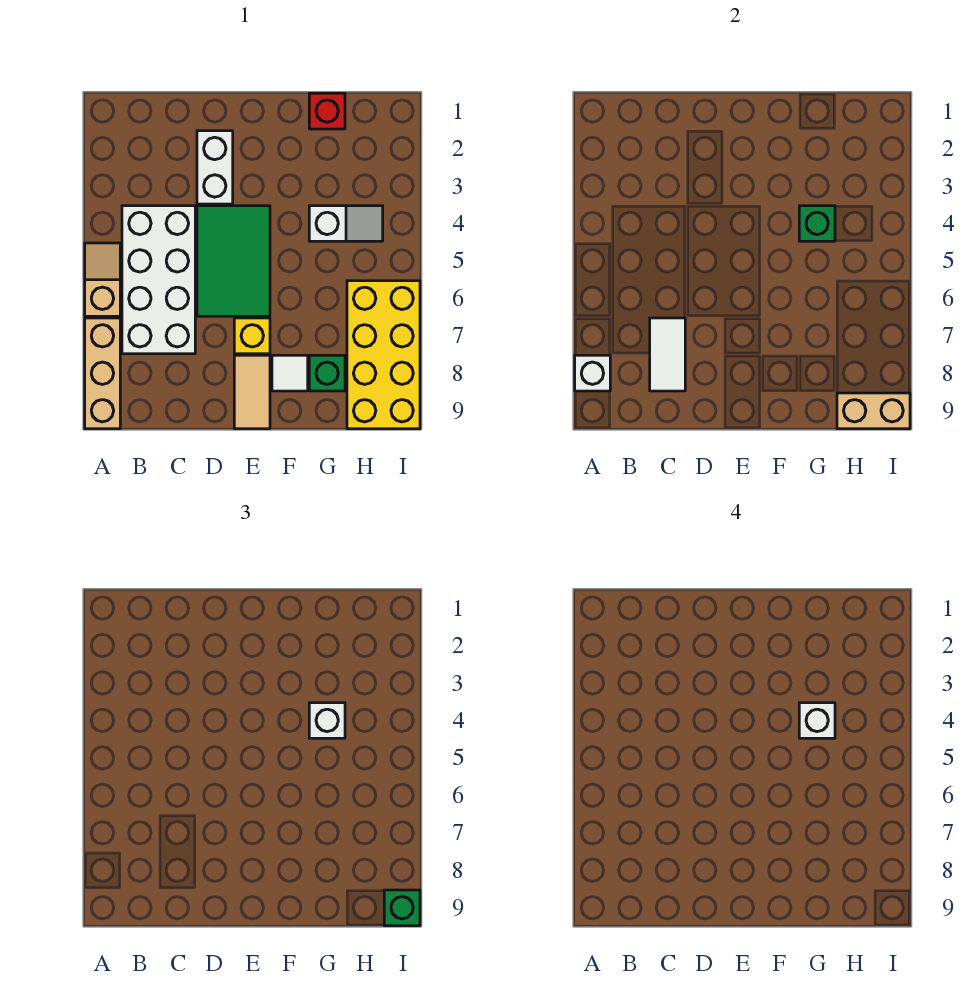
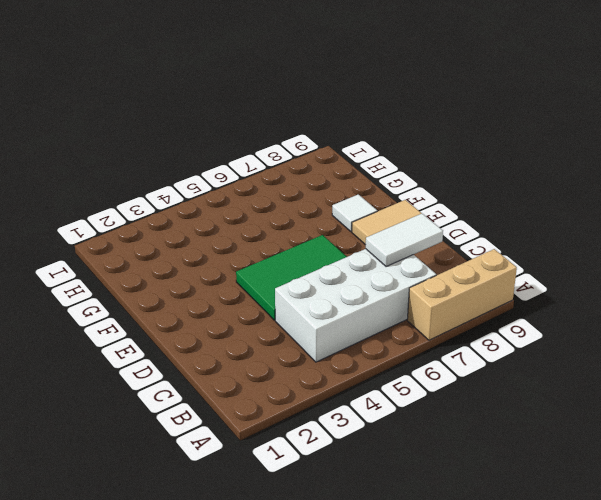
none -> tan slope A5:A6 level 1 top 6
none -> white brick D2:D3 level 1
none -> yellow brick E7 level 1

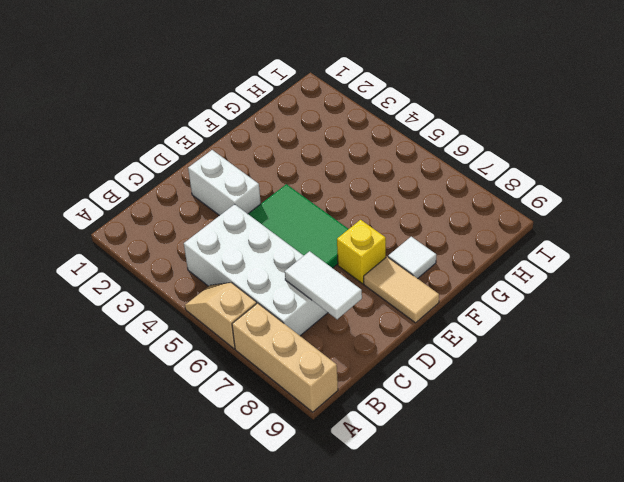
none -> red brick G1 level 1
none -> white slope G4:H4 level 1 top G
none -> green brick G8 level 1

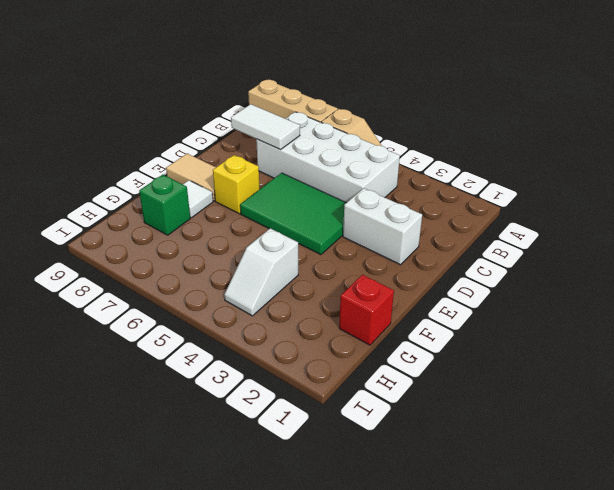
none -> yellow brick H6:I9 level 1
none -> white brick A8 level 2
none -> green brick G4 level 2

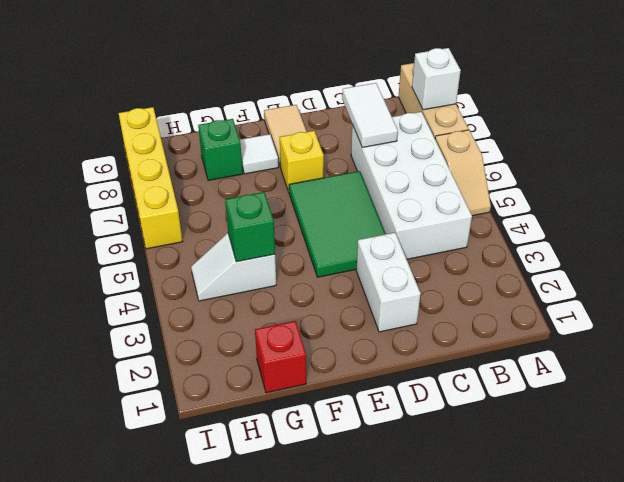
yellow brick I6:I9 level 1 -> yellow brick H6:I9 level 1
none -> tan brick H9:I9 level 2
none -> white brick G4 level 3
none -> green brick I9 level 3

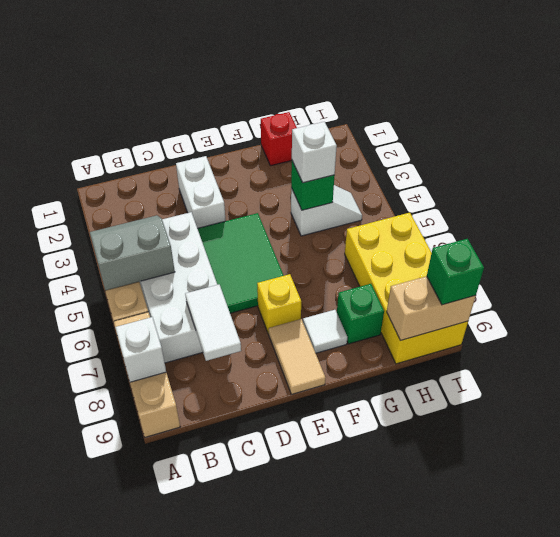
grey slope A4:B5 level 2 top 5 -> none
none -> white brick G4 level 4

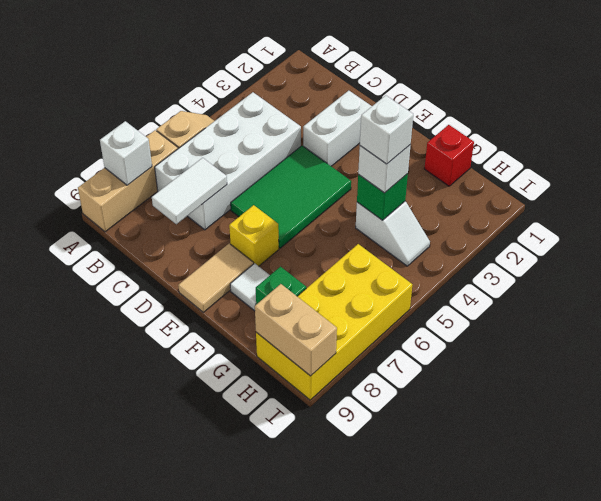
none -> green brick I9 level 3

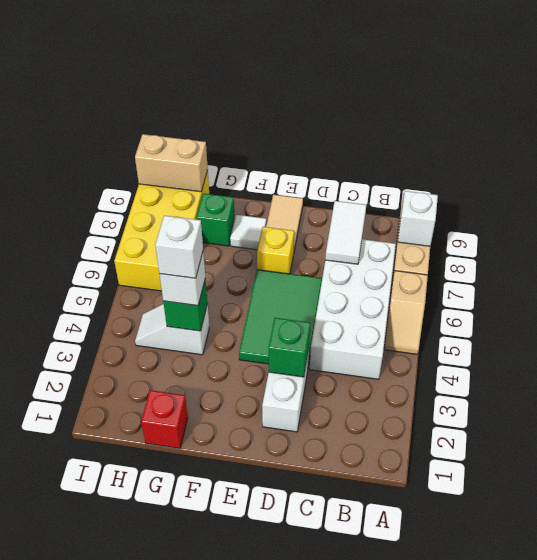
green brick D3 level 2 -> green brick I9 level 3

